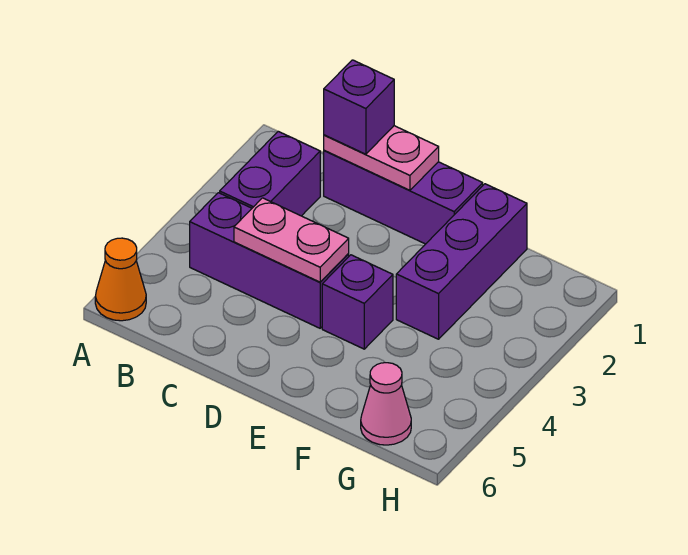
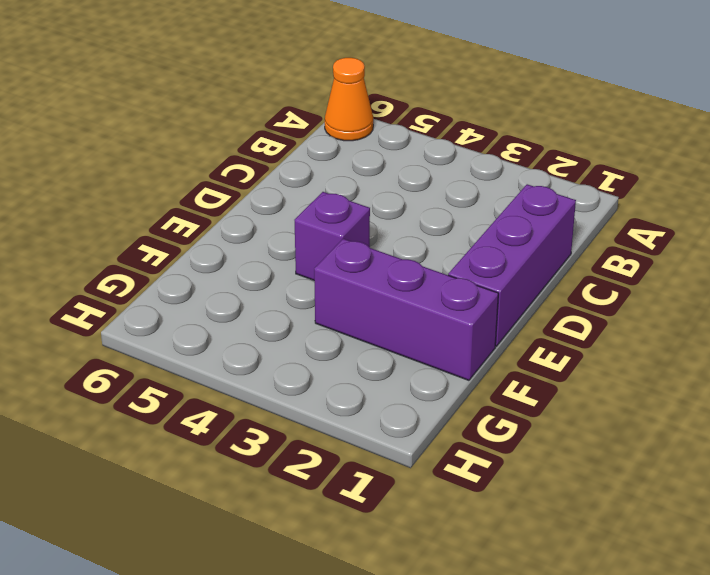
none -> purple brick B2:B3 level 1
none -> purple brick B4:D4 level 1

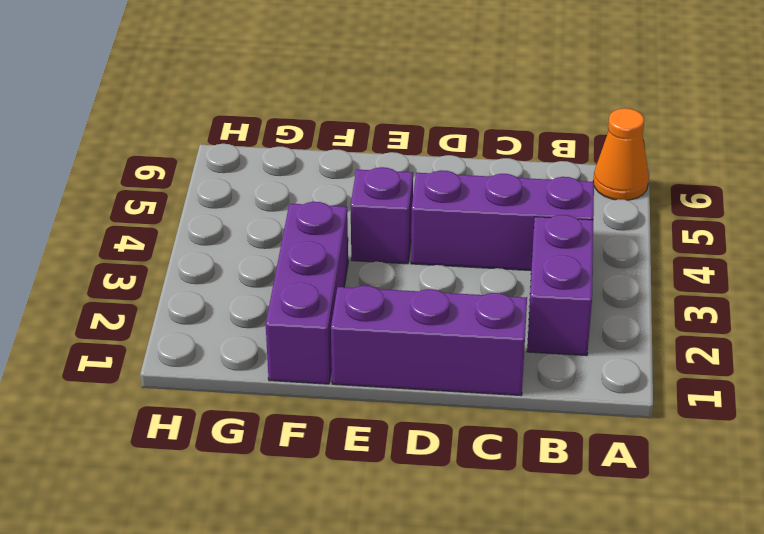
none -> pink cone G6 level 1
none -> pink plate C1:D1 level 2

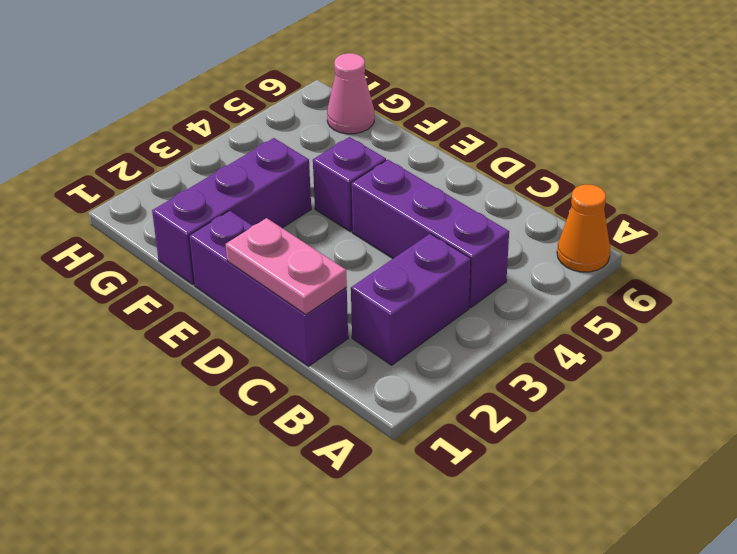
none -> pink plate C4:D4 level 2
none -> purple brick C1 level 3

